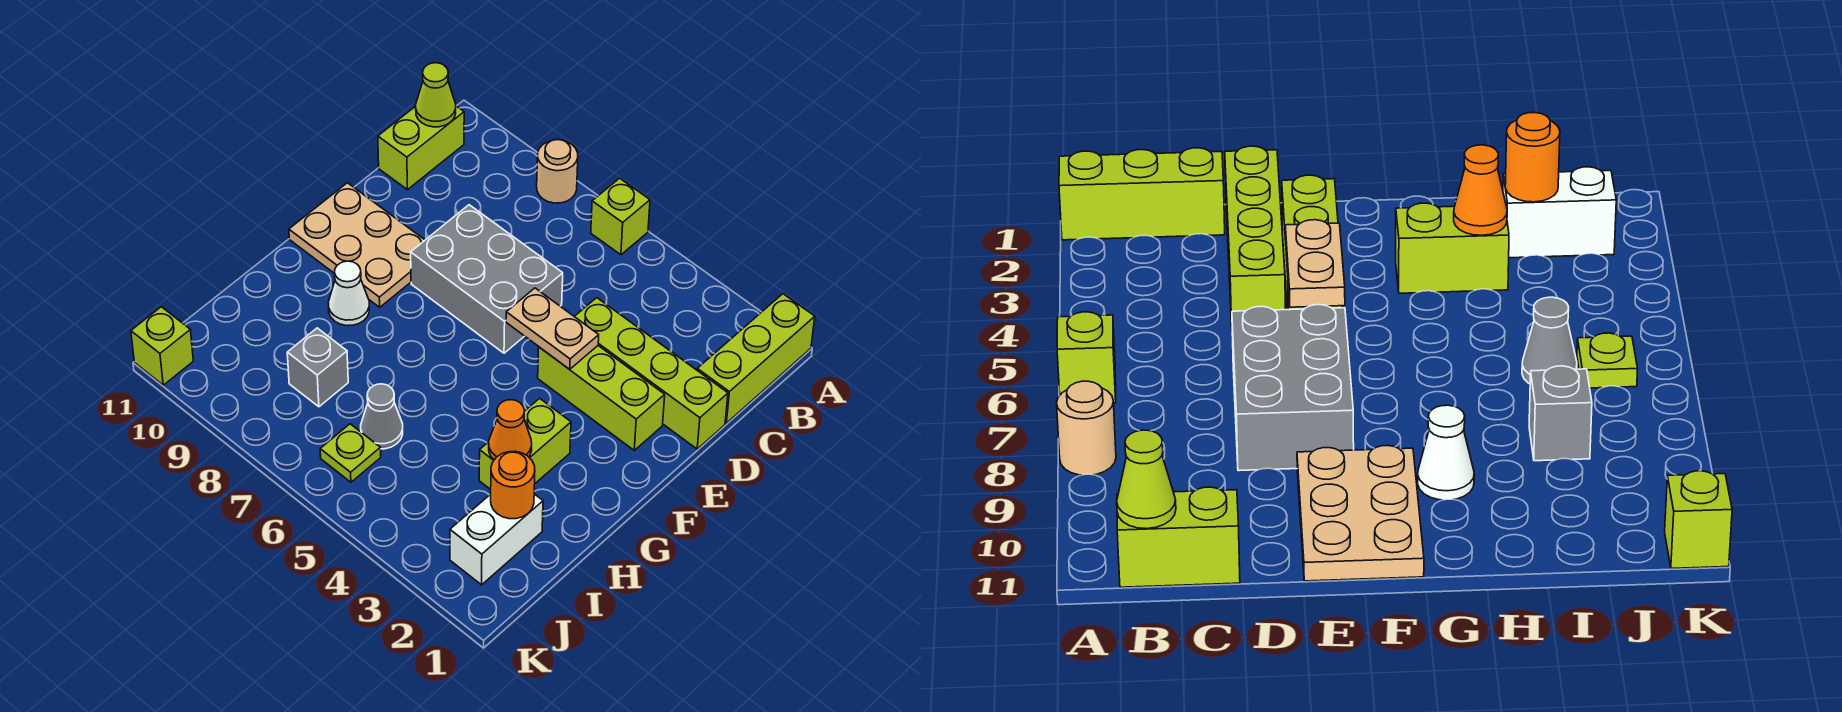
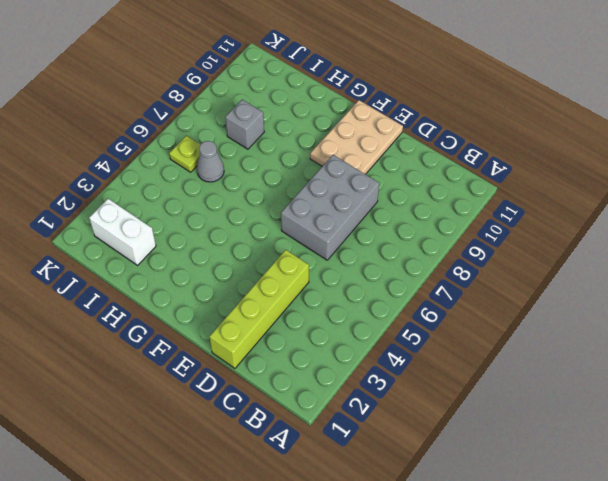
none -> lime brick A1:C1 level 1
none -> lime brick A6 level 1
none -> tan round brick A8 level 1

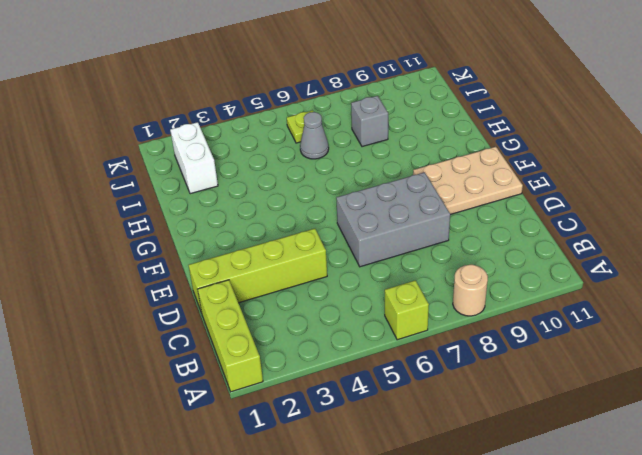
none -> lime brick B11:C11 level 1
none -> lime brick E2:E4 level 1
none -> lime brick G3:H3 level 1

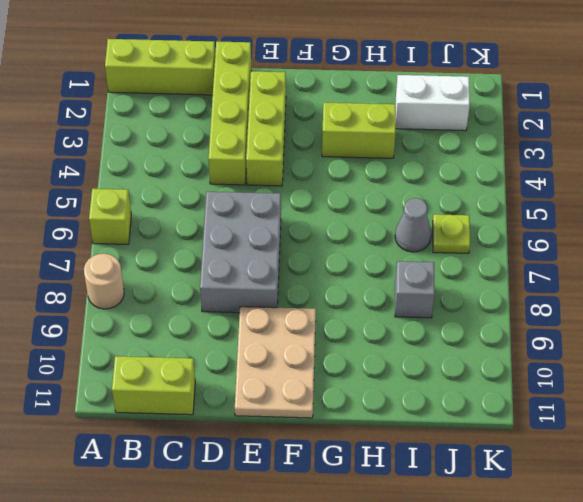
none -> white cone G9 level 1
none -> lime brick K11 level 1
none -> lime cone B11 level 2

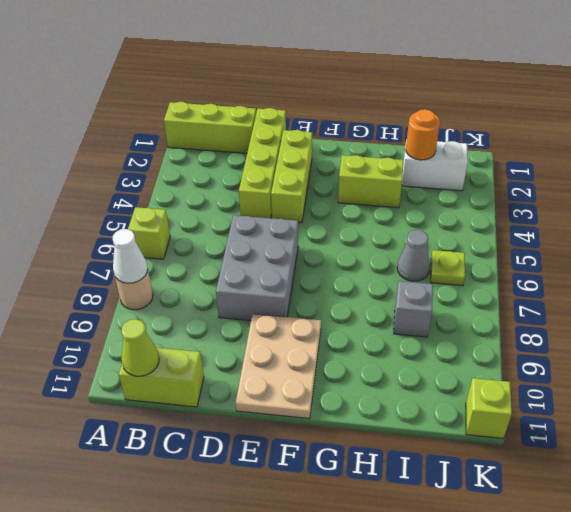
white cone A8 level 2 -> white cone G9 level 1
none -> tan plate E4:E5 level 2
none -> orange cone H3 level 2

